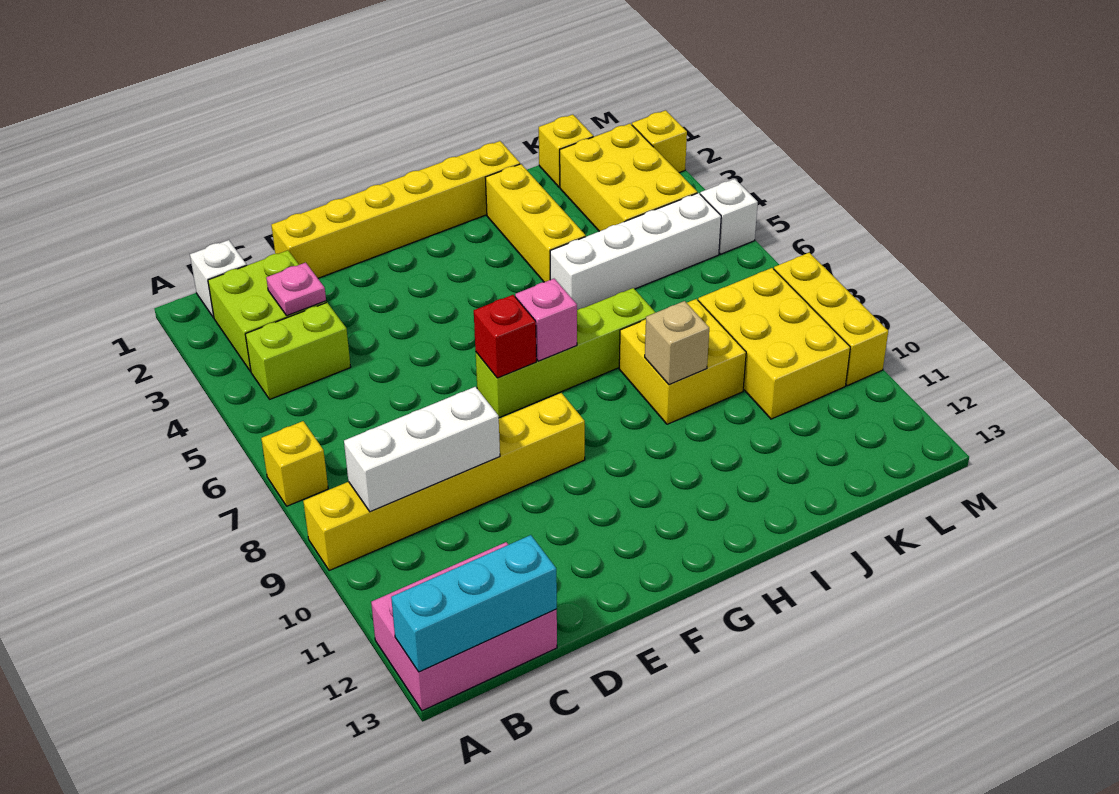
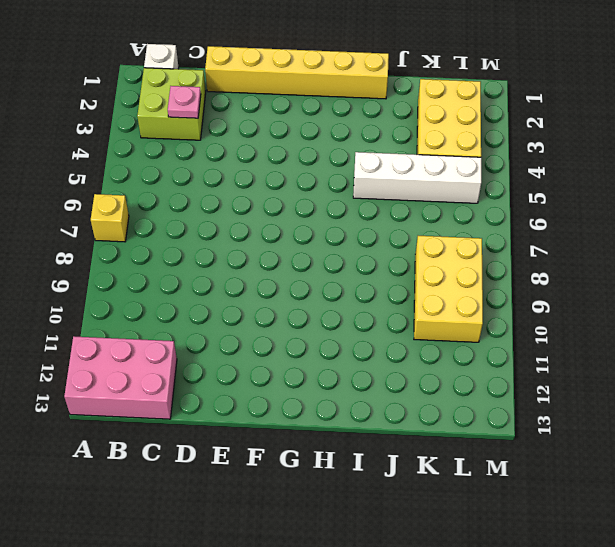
none -> yellow brick A9:F9 level 1
none -> lime brick B4:C4 level 1
none -> lime brick F7:I7 level 1

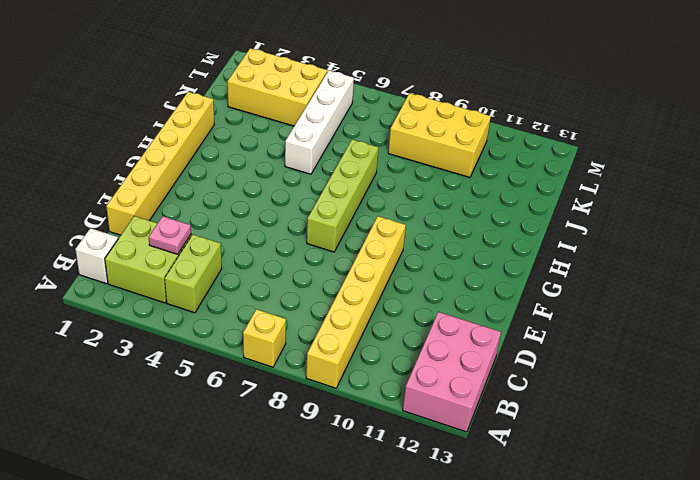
none -> yellow brick I2:I4 level 1
none -> yellow brick I8:J9 level 1
none -> yellow brick K1 level 1

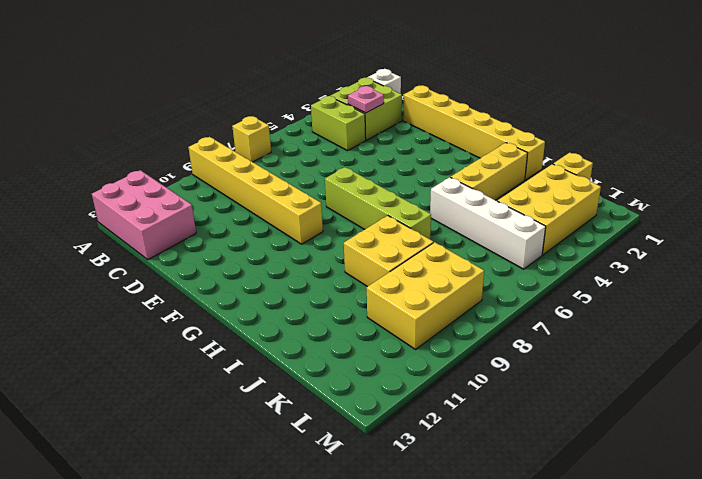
none -> yellow brick M2 level 1
none -> white brick M5 level 1
none -> yellow brick M8:M10 level 1

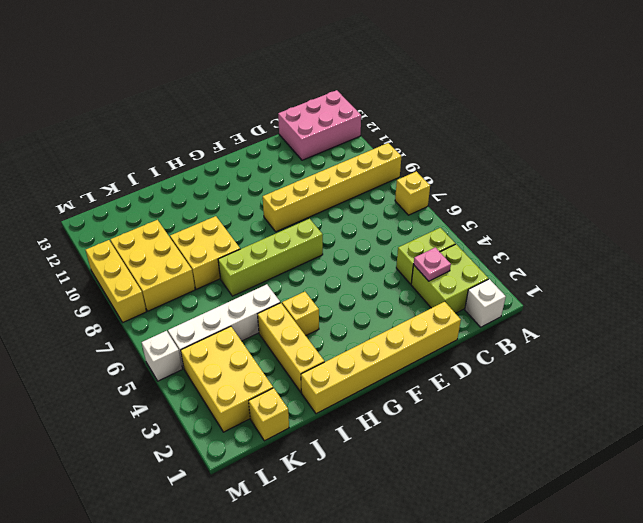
yellow brick H4 level 1 -> yellow brick M2 level 1
none -> cyan brick A13:C13 level 2
none -> white brick B9:D9 level 2
none -> red brick F7 level 2

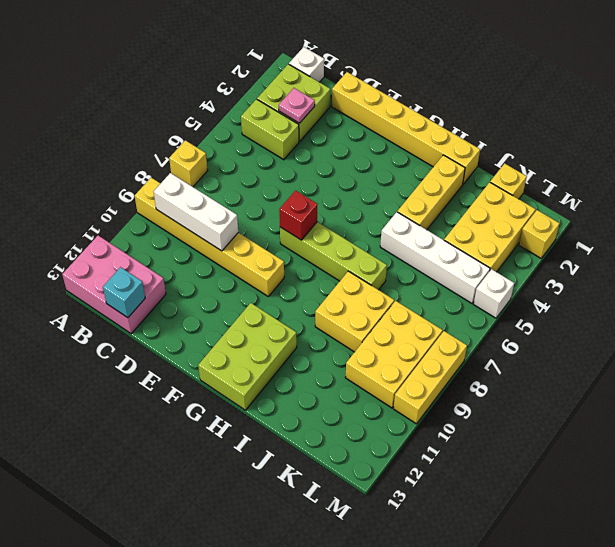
cyan brick C13 level 2 -> cyan brick A13:C13 level 2
lime brick G11:H13 level 1 -> none
none -> pink brick G7 level 2
none -> tan brick I9 level 2

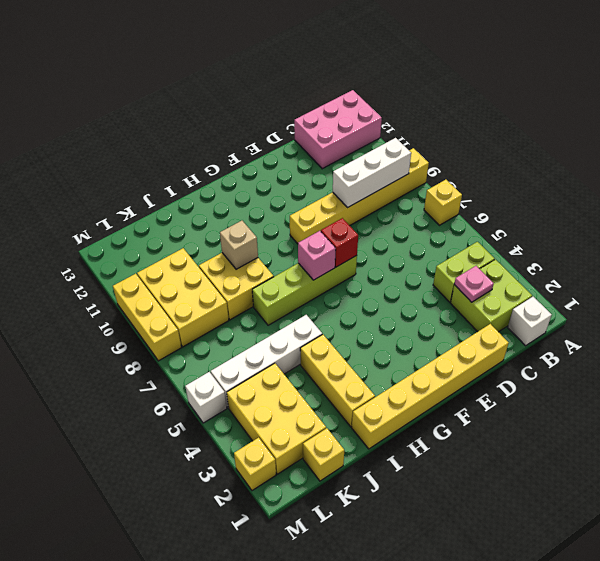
none -> cyan brick A13:C13 level 2

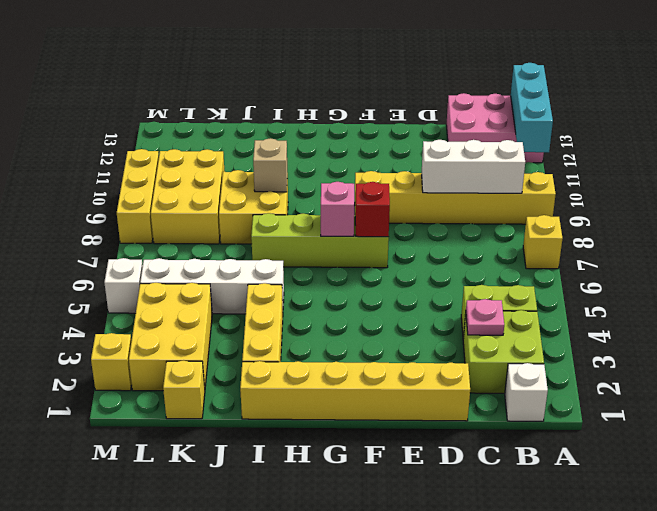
cyan brick A11:A13 level 2 -> cyan brick A13:C13 level 2

